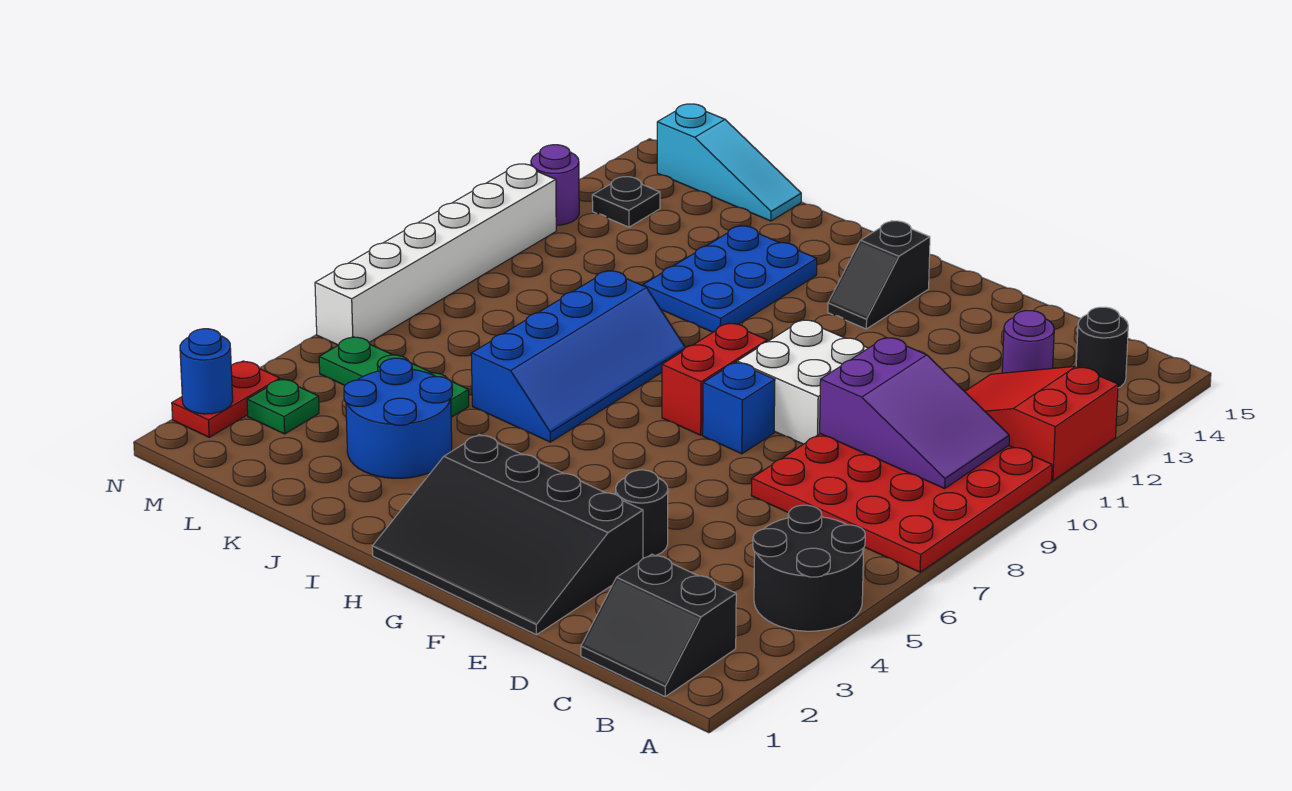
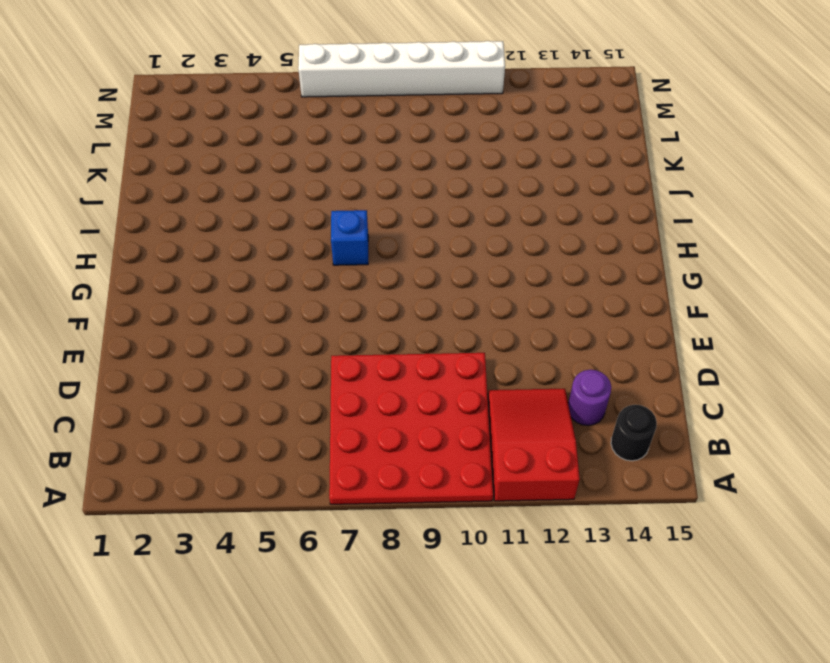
blue brick H7 level 1 -> blue brick F8 level 1
none -> black round brick A4:B5 level 1
none -> black slope B1:C2 level 1 top 2
none -> black slope E1:H3 level 1 top 3

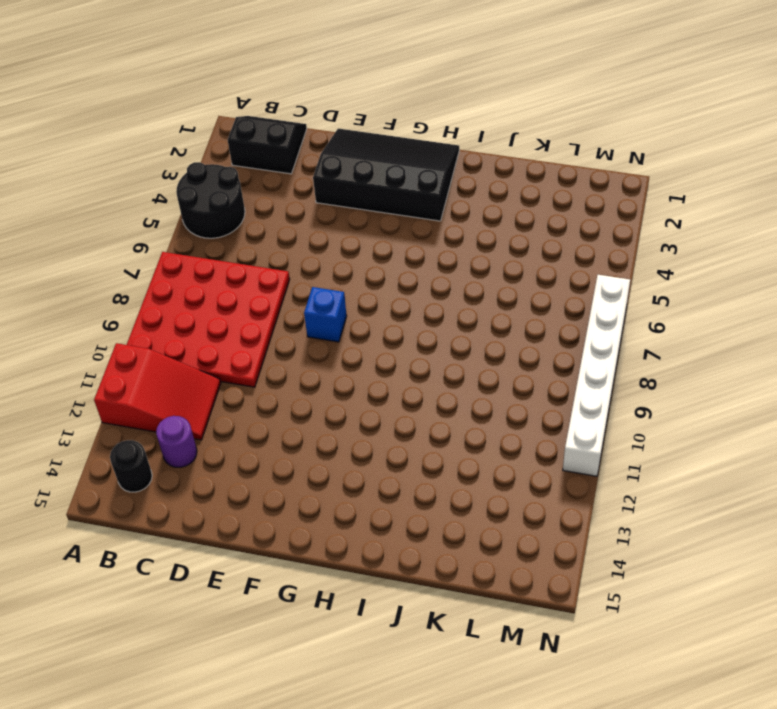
none -> black round brick E4 level 1
none -> white brick E9:F10 level 1
none -> red brick G8:G9 level 1

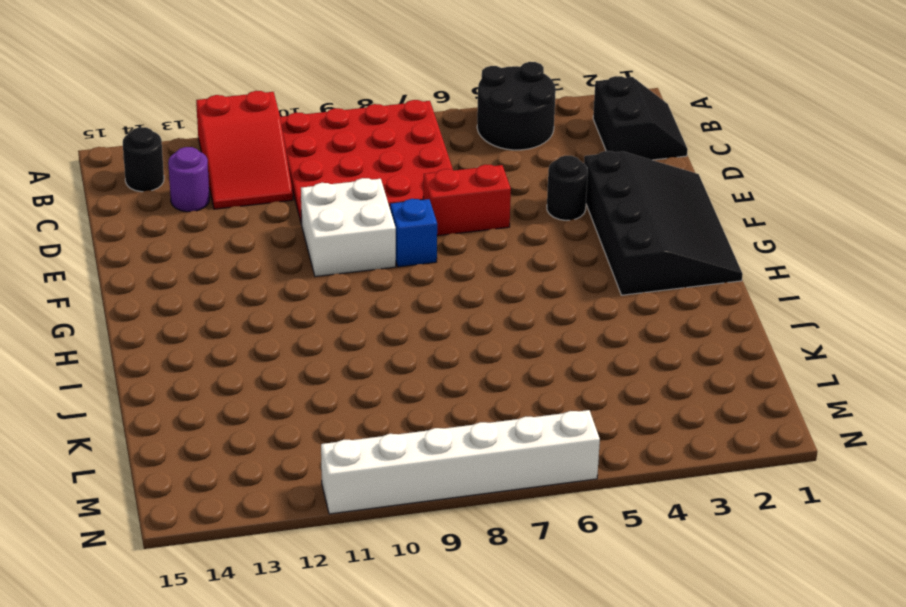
red brick E6:E7 level 1 -> red brick G8:G9 level 1
none -> black slope G13:G14 level 1 top 14
none -> blue slope I6:J9 level 1 top J
none -> blue plate I11:J13 level 1

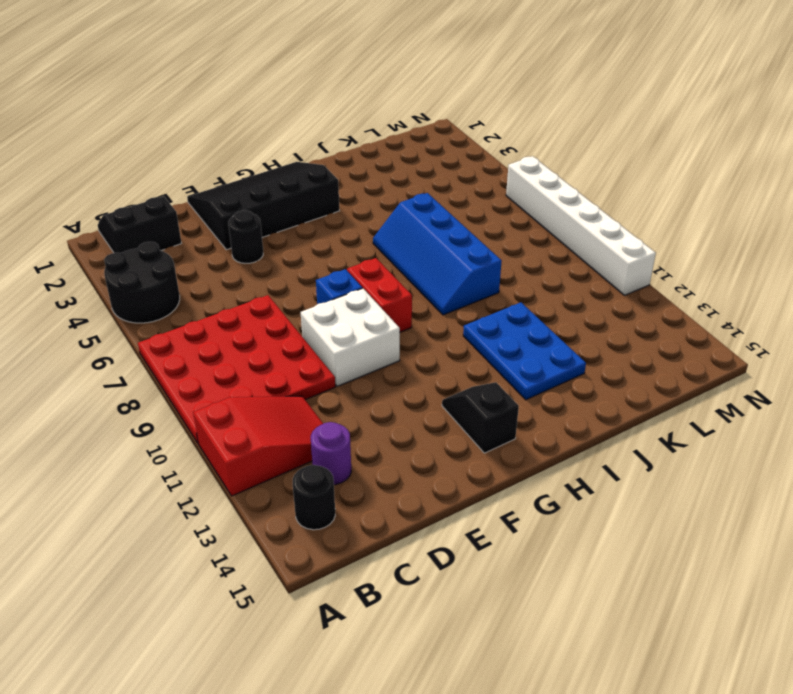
none -> blue round brick J3:K4 level 1
none -> green plate K5:M5 level 1
none -> cyan slope K15:M15 level 1 top M

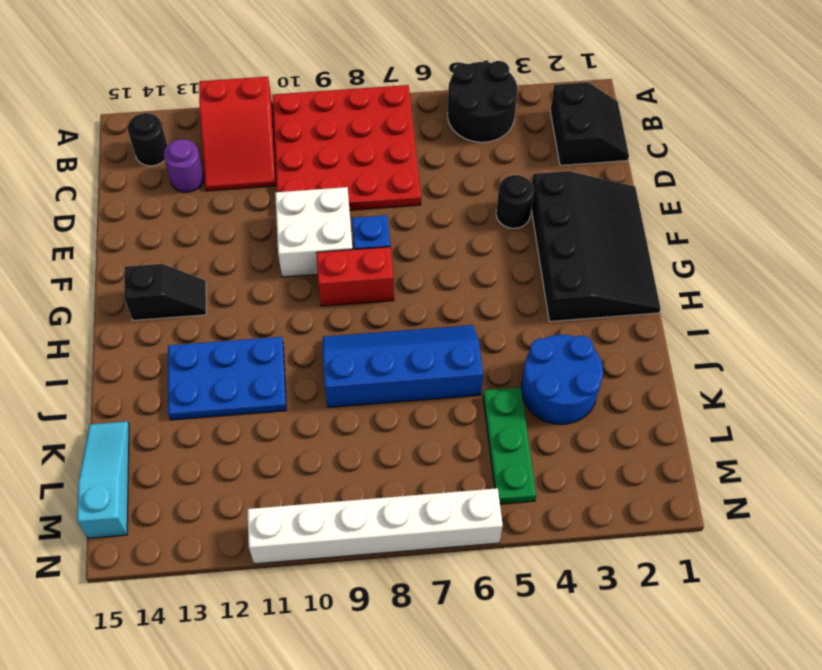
none -> green plate M3 level 1
none -> black plate M13 level 1
none -> red plate N2:N3 level 1

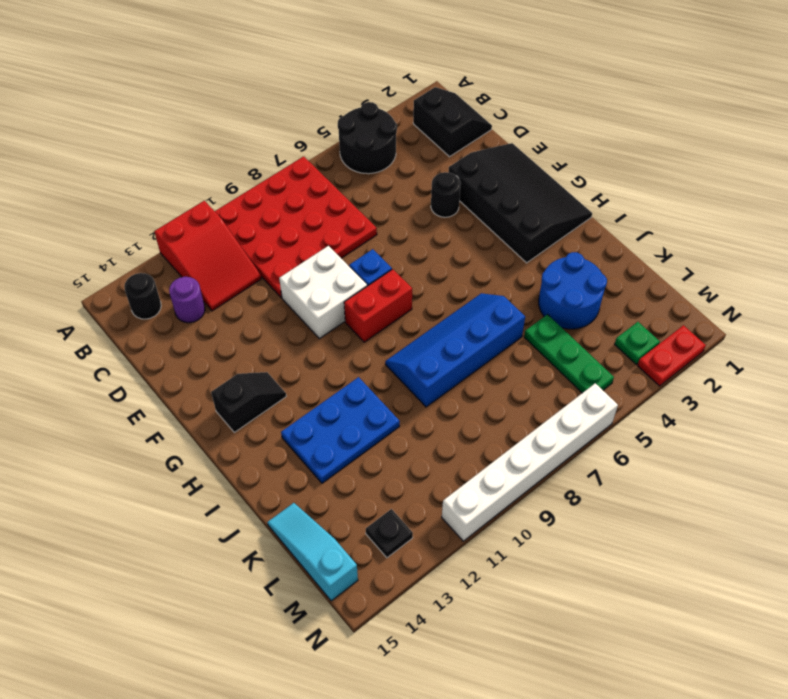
none -> purple round brick N12 level 1
none -> purple slope B9:D10 level 2 top D
none -> blue round brick N2 level 2

